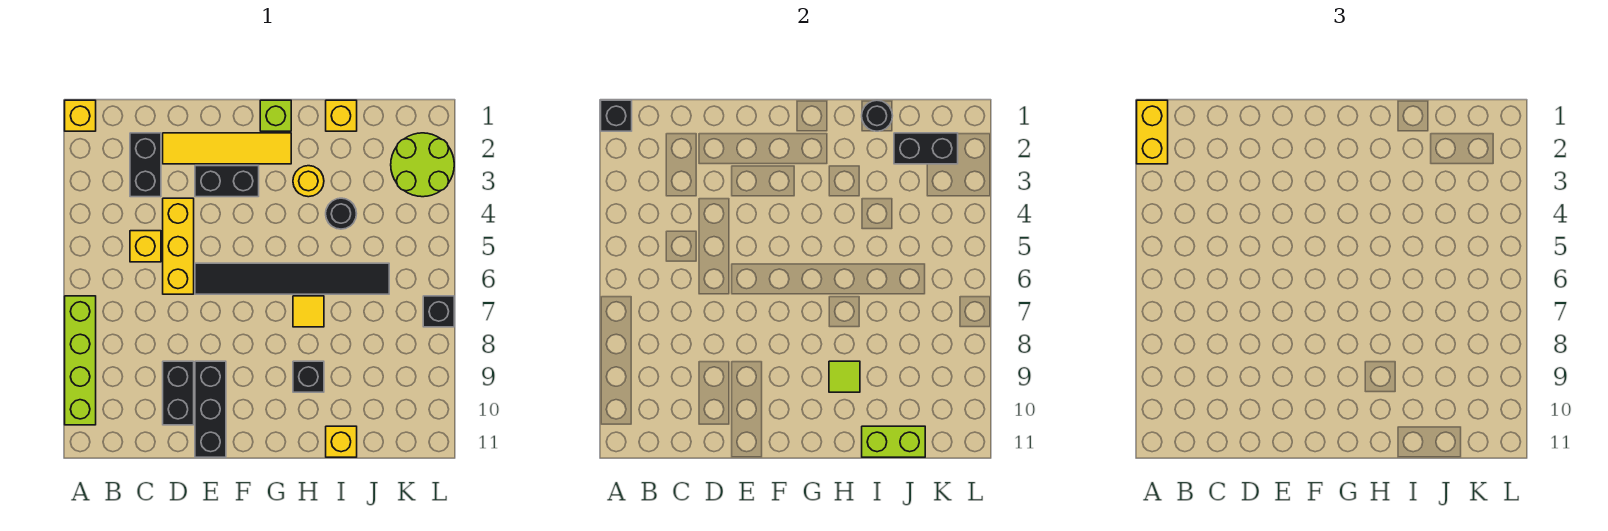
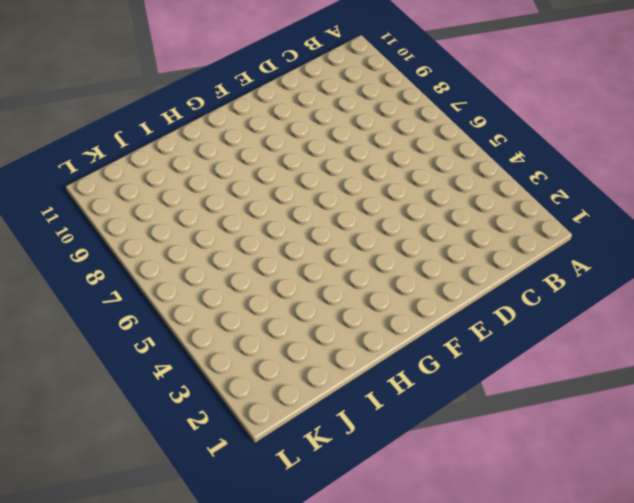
none -> yellow brick A1 level 1
none -> lime brick A7:A10 level 1
none -> black brick C2:C3 level 1

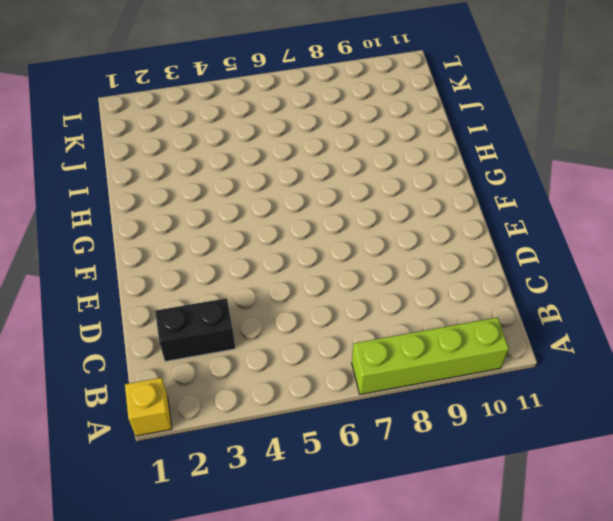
none -> yellow brick C5 level 1
none -> yellow tile D2:G2 level 1
none -> yellow brick D4:D6 level 1

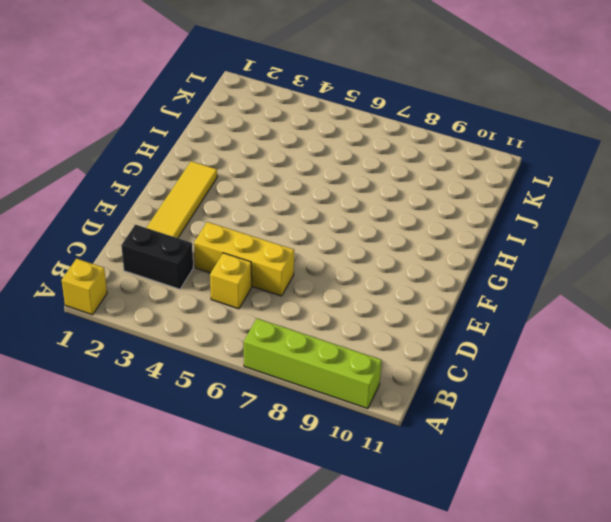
none -> black brick D9:D10 level 1
none -> black brick E3:F3 level 1
none -> black tile E6:J6 level 1

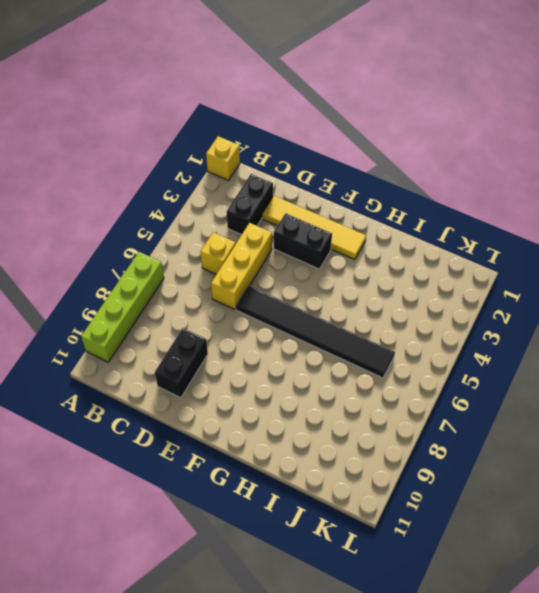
none -> black brick E9:E11 level 1
none -> lime brick G1 level 1
none -> yellow round brick H3 level 1

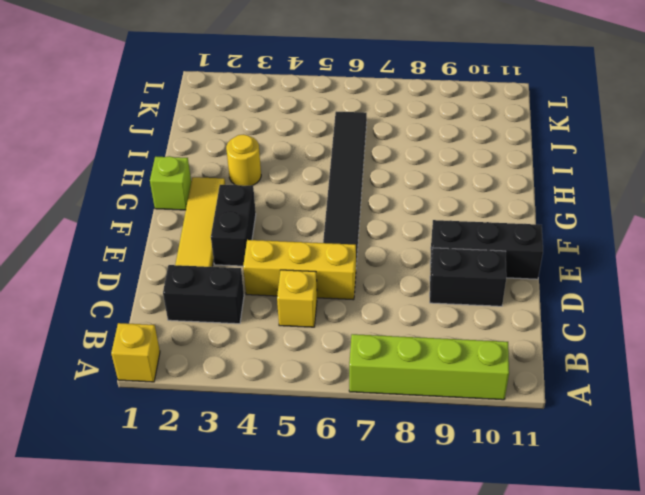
none -> yellow tile H7 level 1
none -> black brick H9 level 1
none -> yellow brick I1 level 1

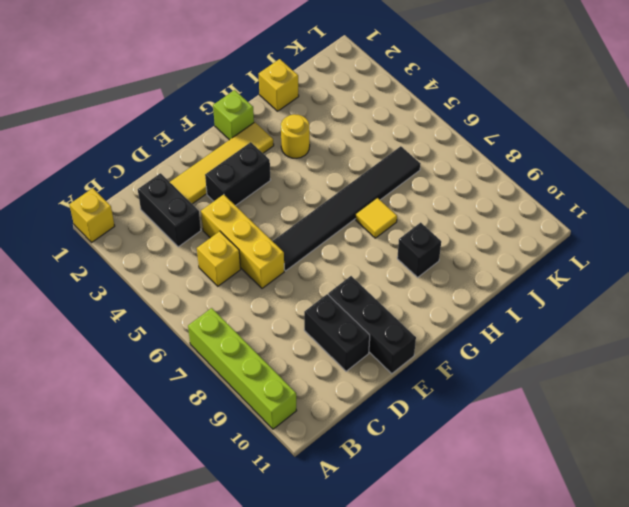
none -> black round brick I4 level 1
none -> yellow brick I11 level 1
none -> lime round brick K2:L3 level 1

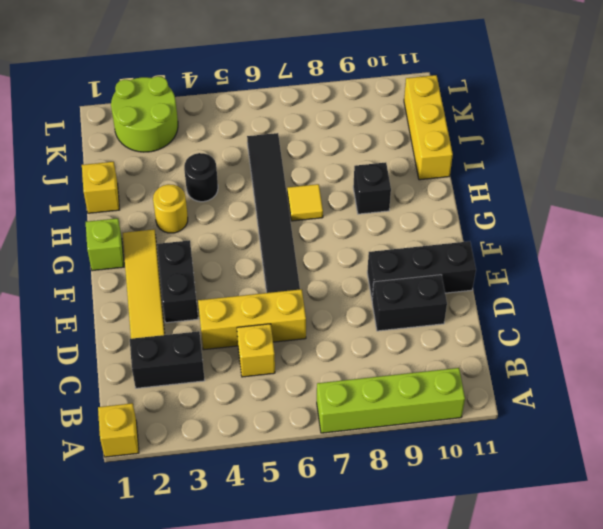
yellow brick I11:K11 level 1 -> yellow brick I11 level 1
none -> black brick L7 level 1
none -> black brick A1 level 2
none -> lime tile H9 level 2

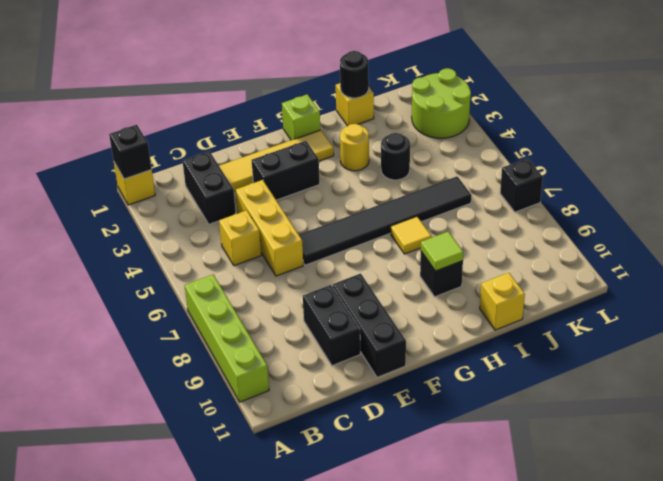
none -> lime brick I11:J11 level 2
none -> black brick J2:K2 level 2
none -> yellow brick A1:A2 level 3

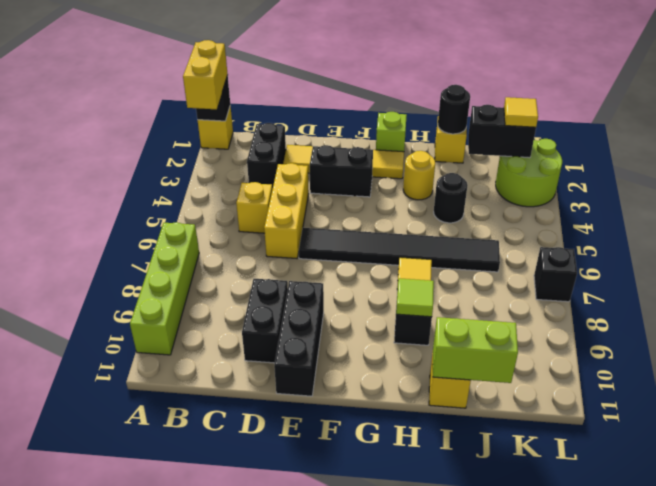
yellow tile K2 level 3 -> none

